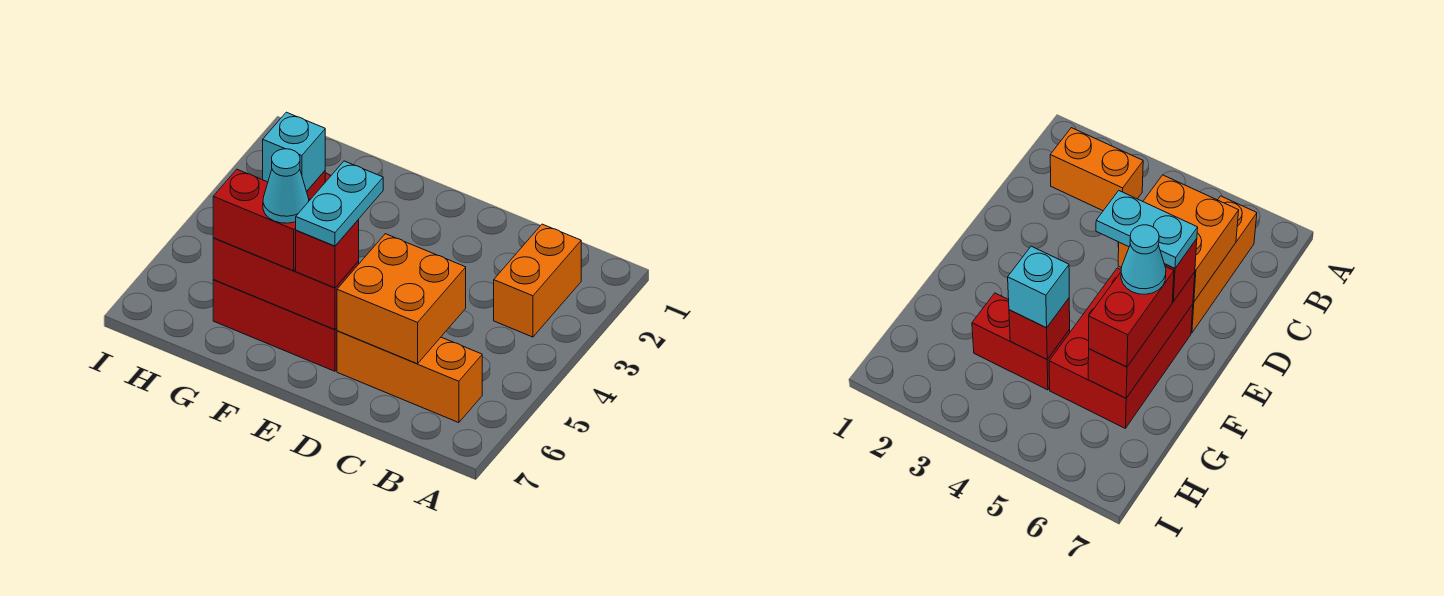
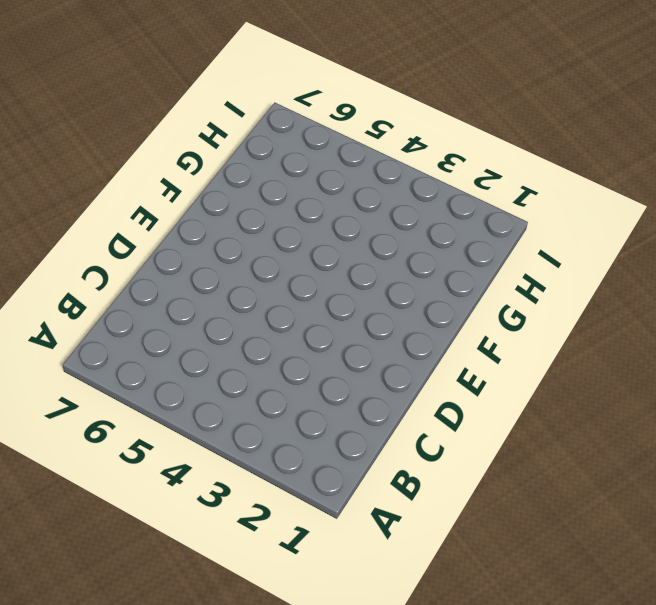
none -> orange brick B2:B3 level 1
none -> orange brick B6:D6 level 1
none -> red brick E5:G6 level 1

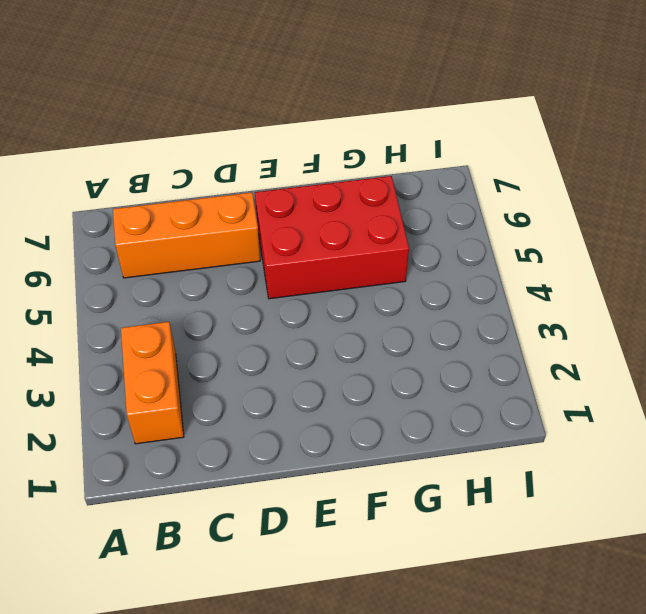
none -> red brick G3:G4 level 1
none -> orange brick C5:D6 level 2
none -> red brick E6:G6 level 2

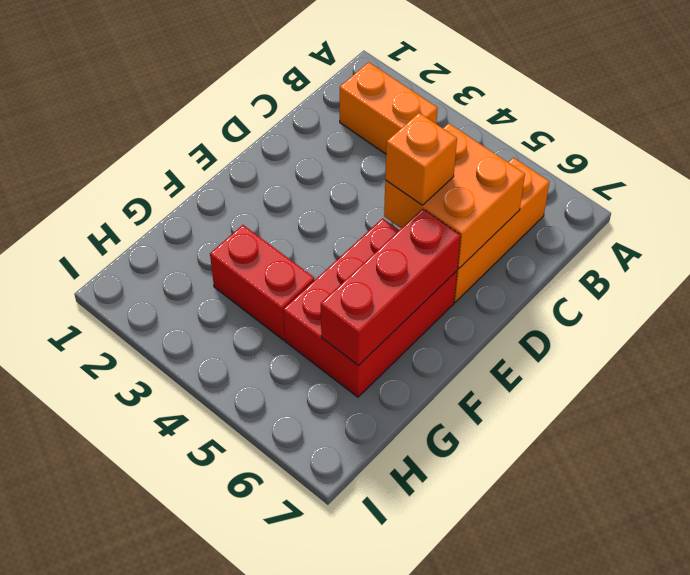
orange brick D5 level 3 -> none
none -> red brick G4 level 2
none -> red brick E6 level 3
none -> red brick F6:G6 level 3

